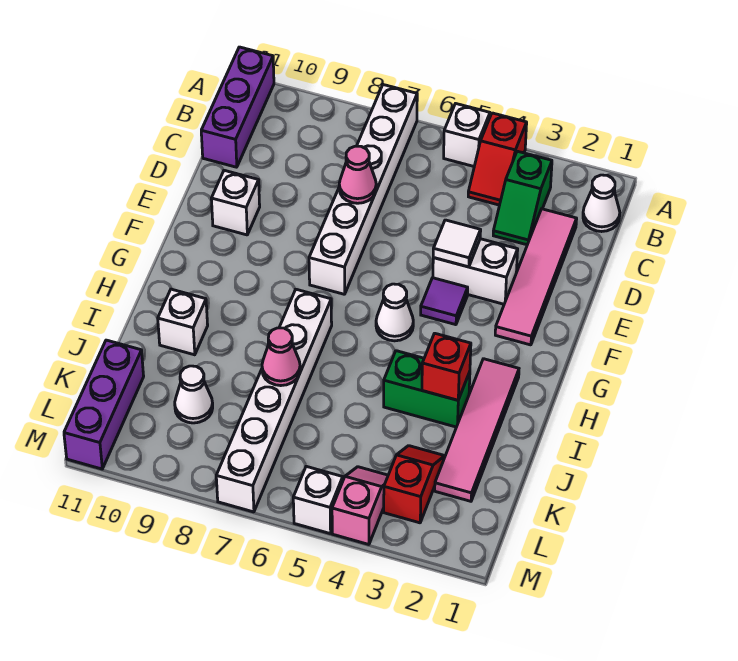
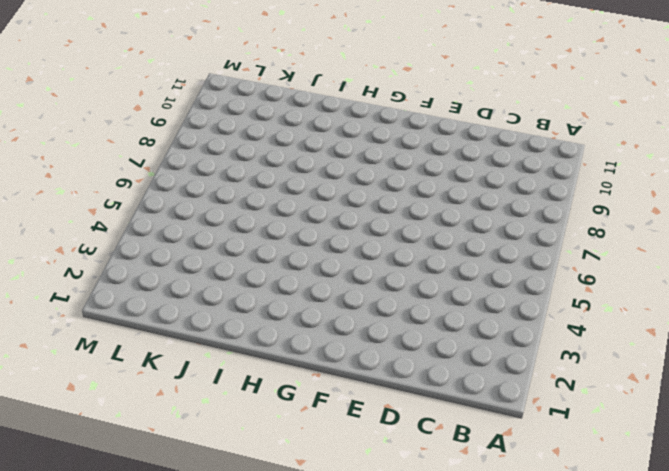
none -> red slope A4:B4 level 1 top A
none -> white brick A5 level 1
none -> white brick A7:F7 level 1

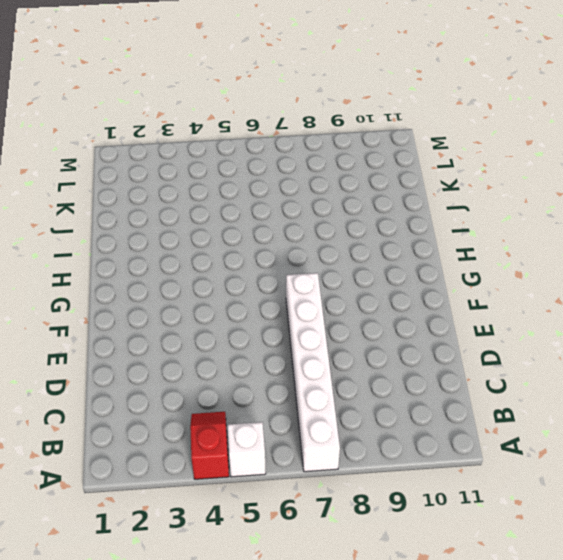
none -> purple brick A11:C11 level 1
none -> white cone B1 level 1
none -> green slope B3:C3 level 1 top B

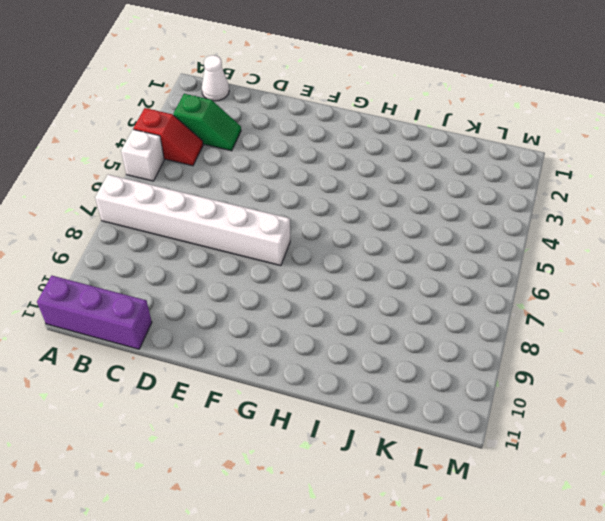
none -> pink tile C2:F2 level 1
none -> white brick E3:E4 level 1
none -> white brick E10 level 1

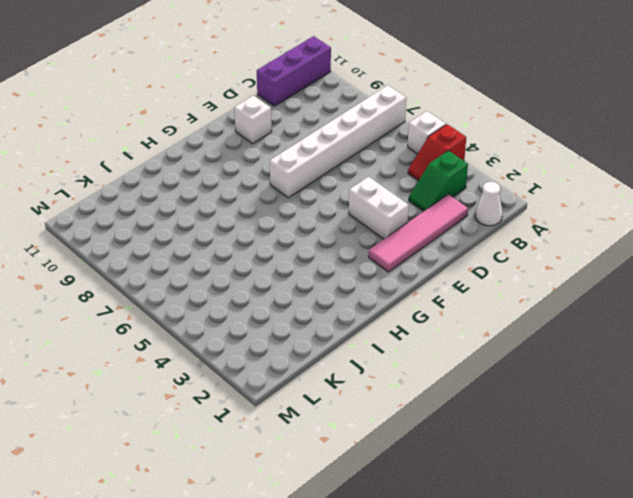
none -> purple tile F4 level 1
none -> white cone G5 level 1
none -> pink tile H2:K2 level 1

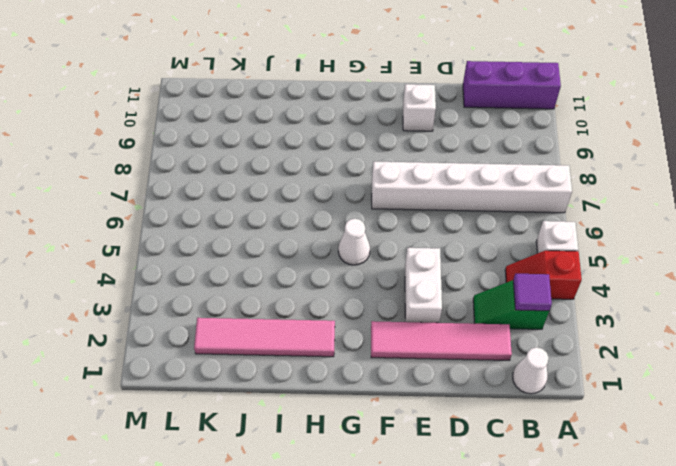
purple tile B3 level 2 -> purple tile F4 level 1
none -> white brick H7:M7 level 1
none -> green brick I3:I4 level 1
none -> white brick I10 level 1

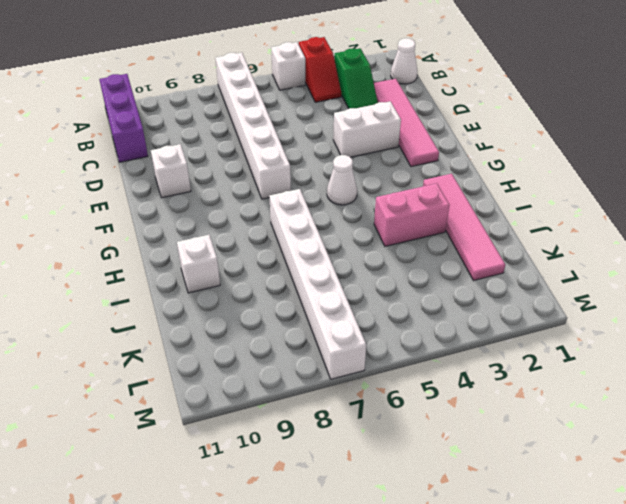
pink brick I3:I4 level 1 -> green brick I3:I4 level 1
none -> purple tile F4 level 1
none -> red slope K3:L3 level 1 top L
none -> white cone K9 level 1

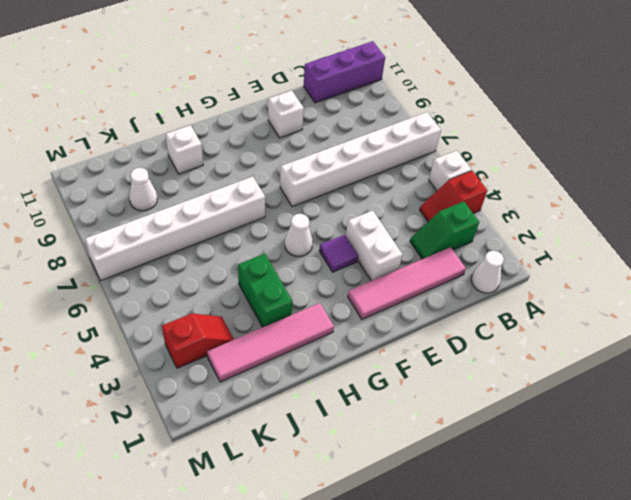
none -> purple brick K11:M11 level 1
none -> pink slope L4:M4 level 1 top M
none -> white brick M5 level 1

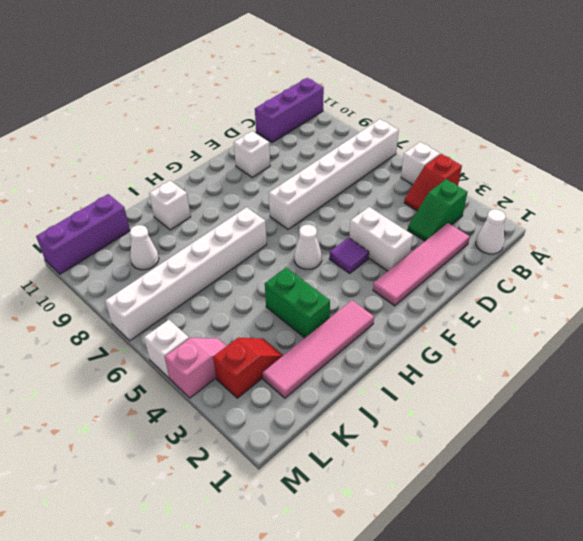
none -> pink cone D7 level 2
none -> white tile E4 level 2
none -> red brick I3 level 2

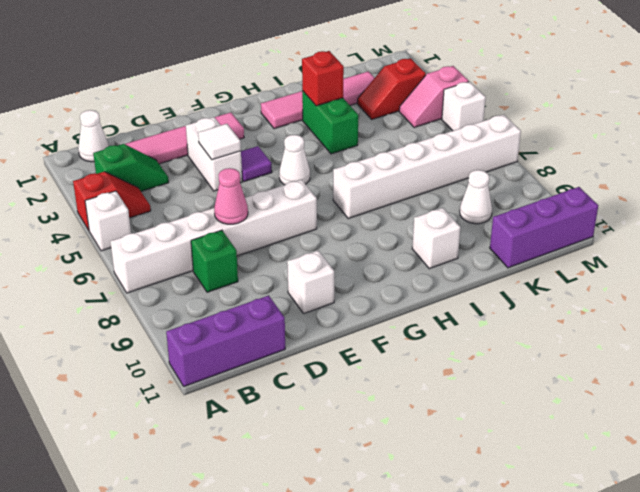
green brick C8 level 1 -> none
none -> pink cone J7 level 2

